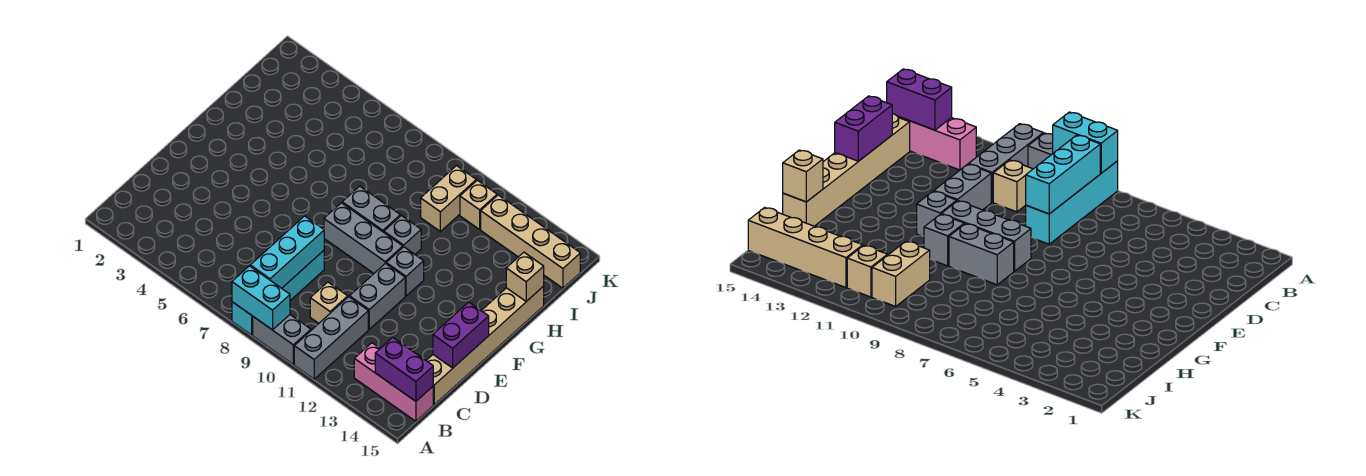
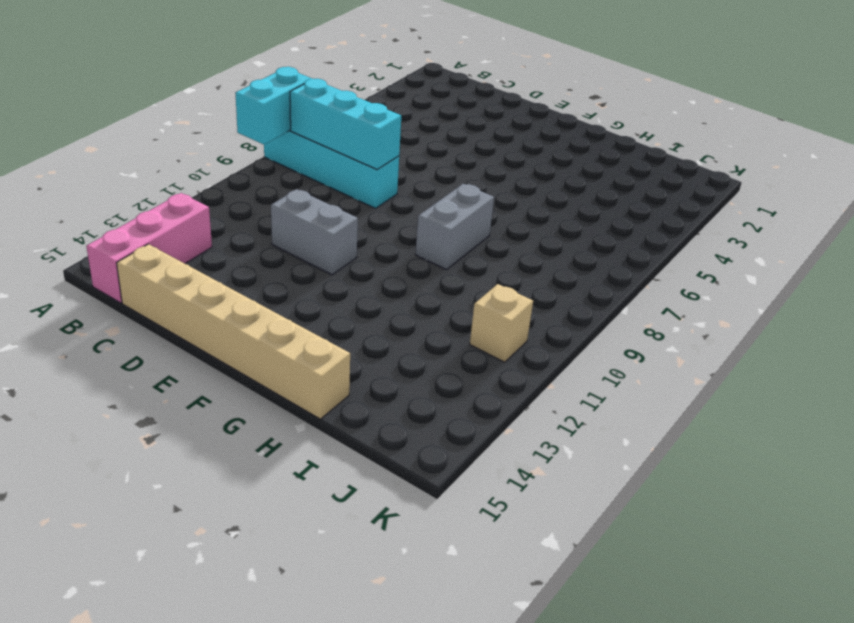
none -> grey brick A9:A10 level 1
none -> grey brick A11:C11 level 1
none -> tan brick C10 level 1

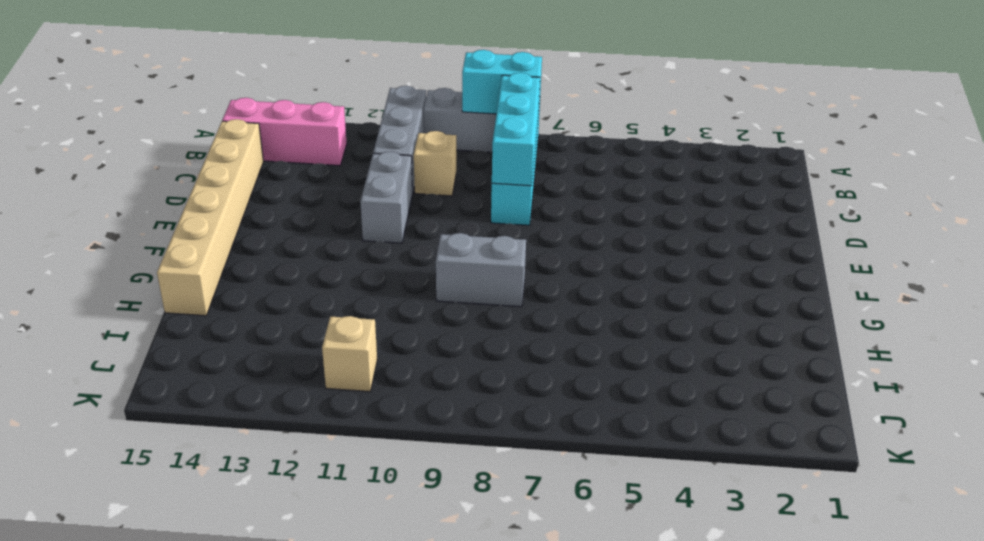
none -> grey brick F8:F10 level 1
none -> grey brick F11 level 1
none -> grey brick G10 level 1

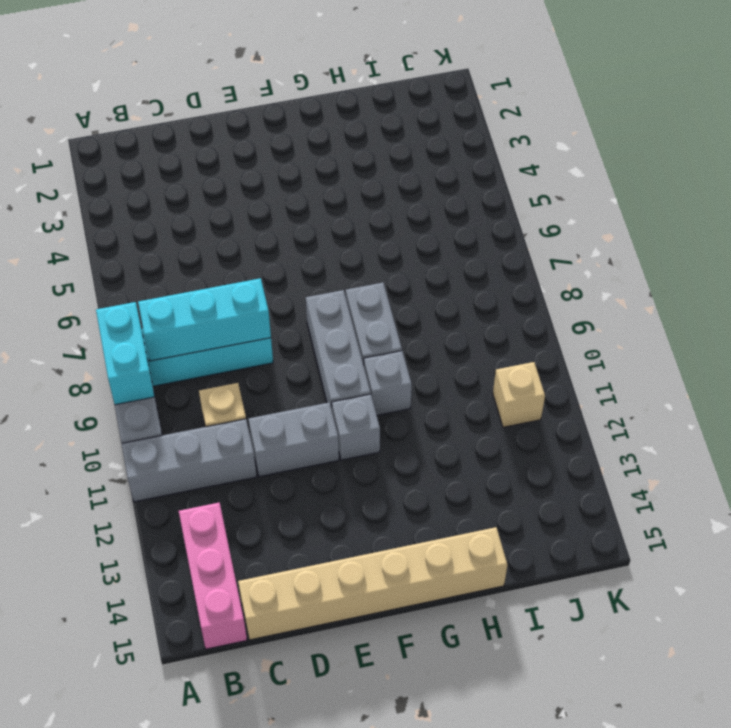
none -> tan brick I10:J10 level 1
none -> tan brick J12:J15 level 1
none -> purple brick B14:B15 level 2

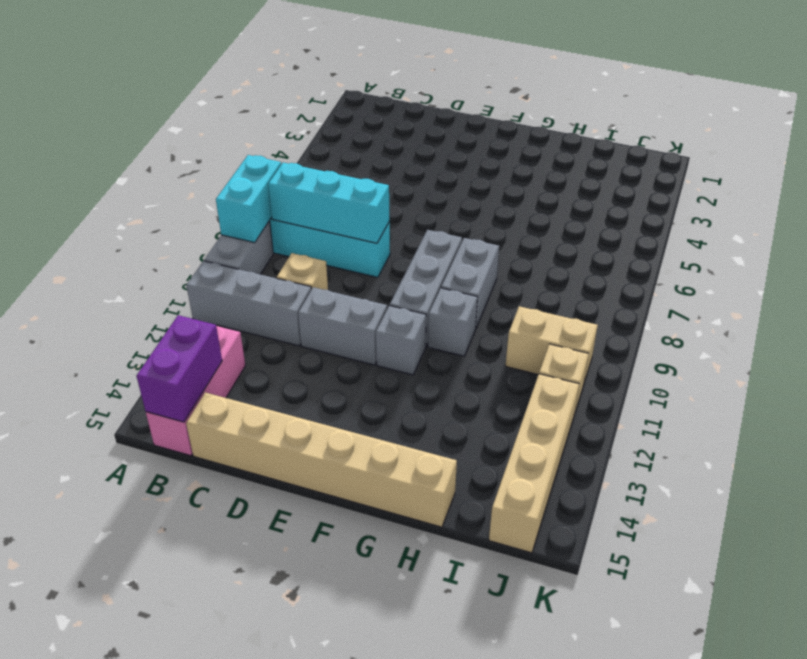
none -> purple brick D15:E15 level 2
none -> tan brick H15 level 2

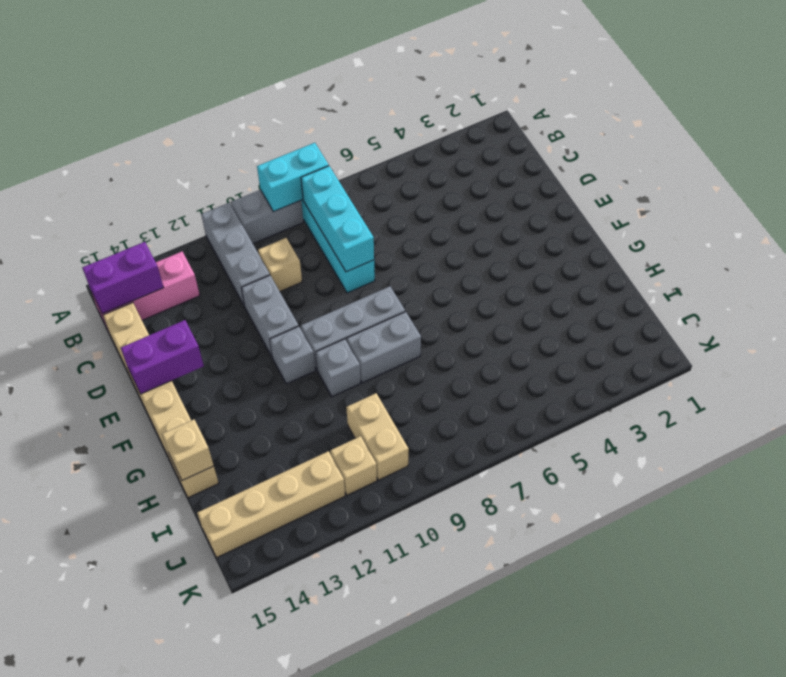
purple brick E14:E15 level 2 -> purple brick D15:E15 level 2

